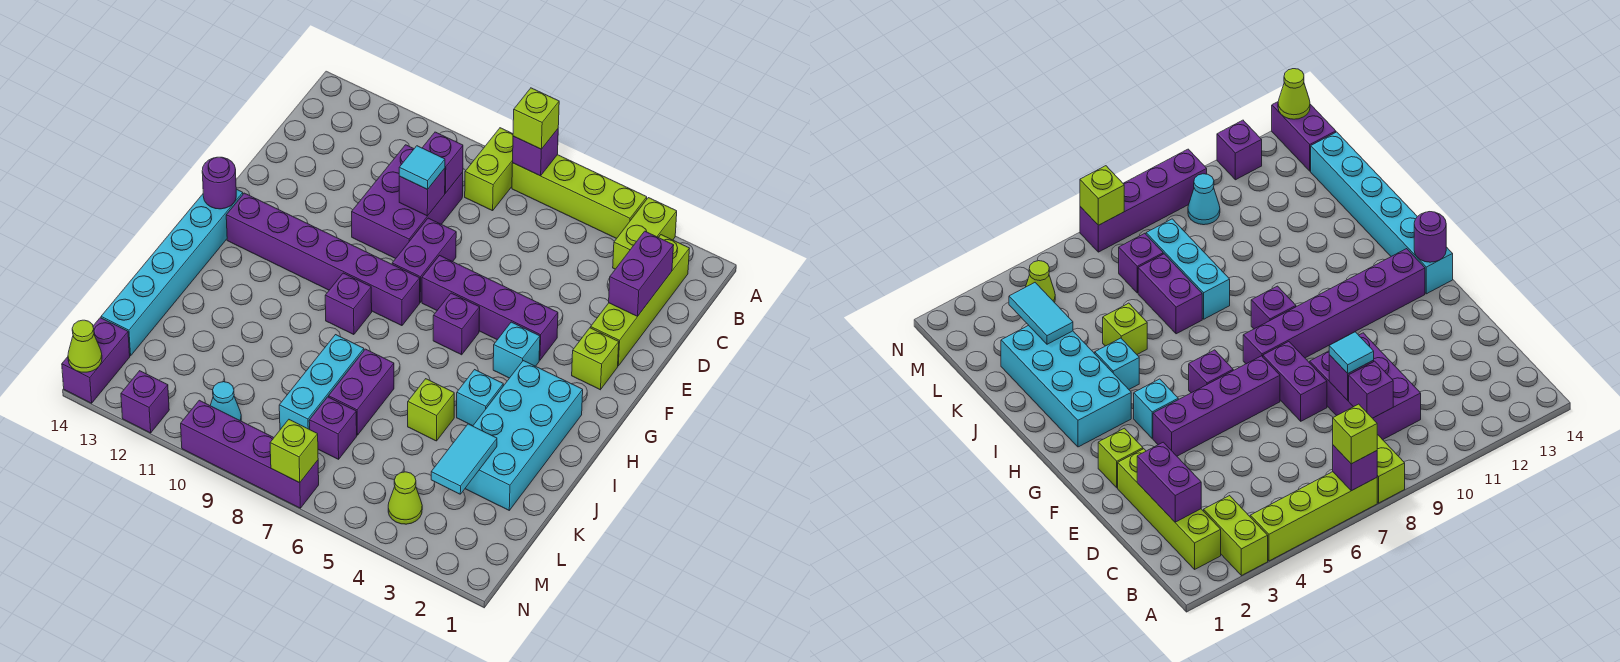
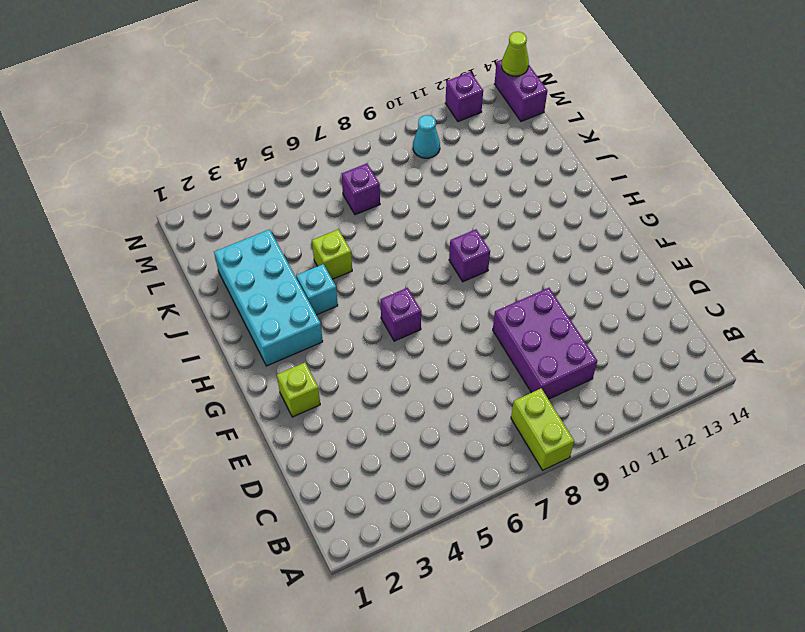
none -> lime brick A3:B3 level 1
none -> lime brick A4:A7 level 1
none -> lime brick B2:E2 level 1
none -> purple brick E8:F8 level 1

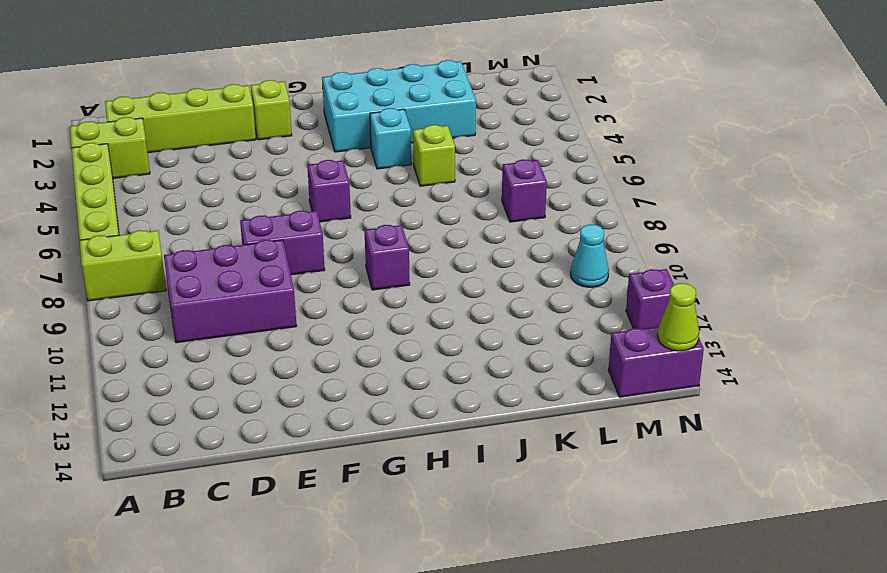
none -> purple brick F4:F7 level 1
none -> cyan brick G4 level 1
none -> purple brick G8:G13 level 1
none -> cyan brick G14:L14 level 1

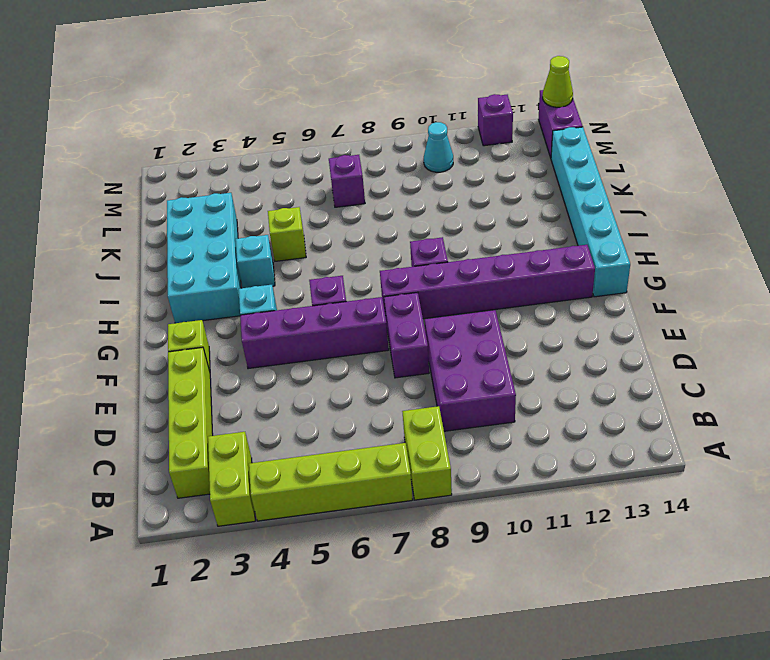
none -> purple brick J7:K7 level 1
none -> cyan brick J8:L8 level 1
none -> lime cone M4 level 1
none -> purple brick N7:N10 level 1

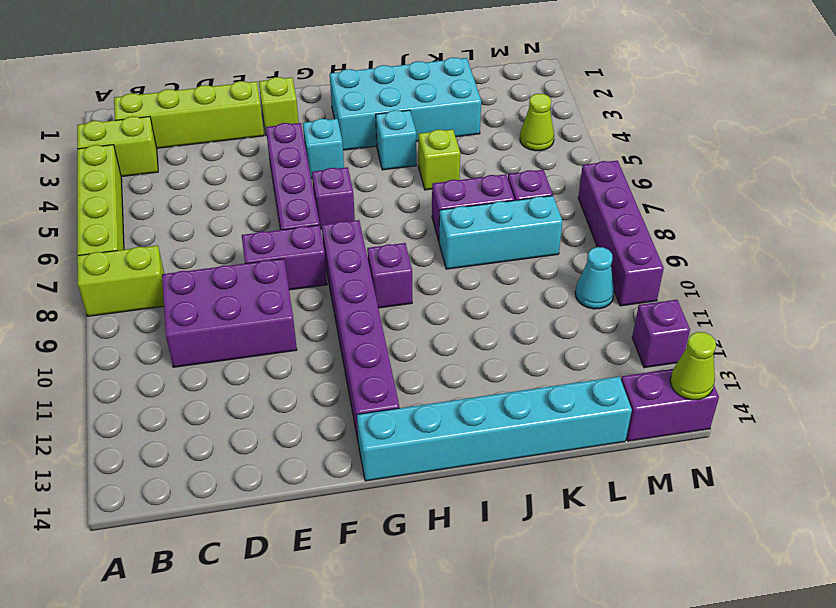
none -> purple brick A7 level 2
none -> purple brick C2:D2 level 2
none -> purple brick C9 level 2
none -> purple brick D9 level 2

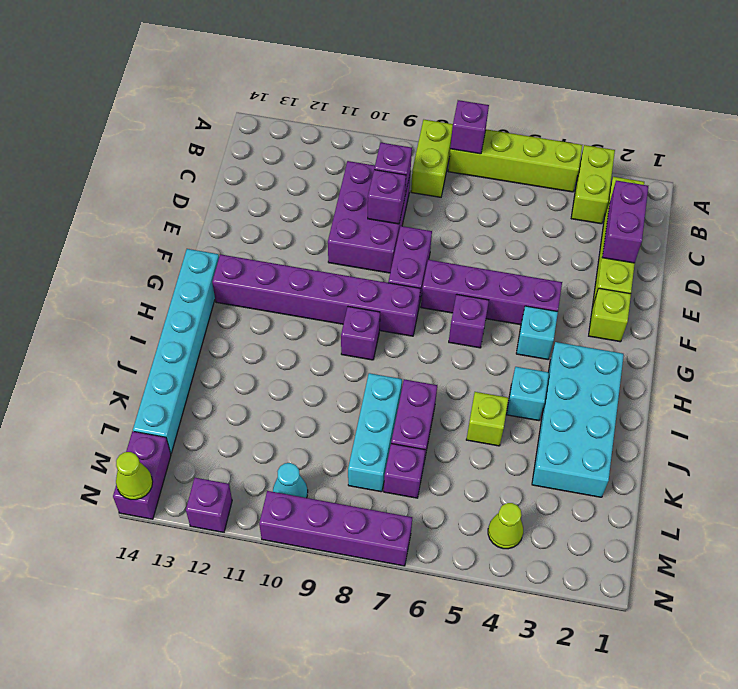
none -> purple round brick G14 level 2
none -> cyan tile K3:L3 level 2
none -> lime brick N7 level 2
none -> lime brick A7 level 3

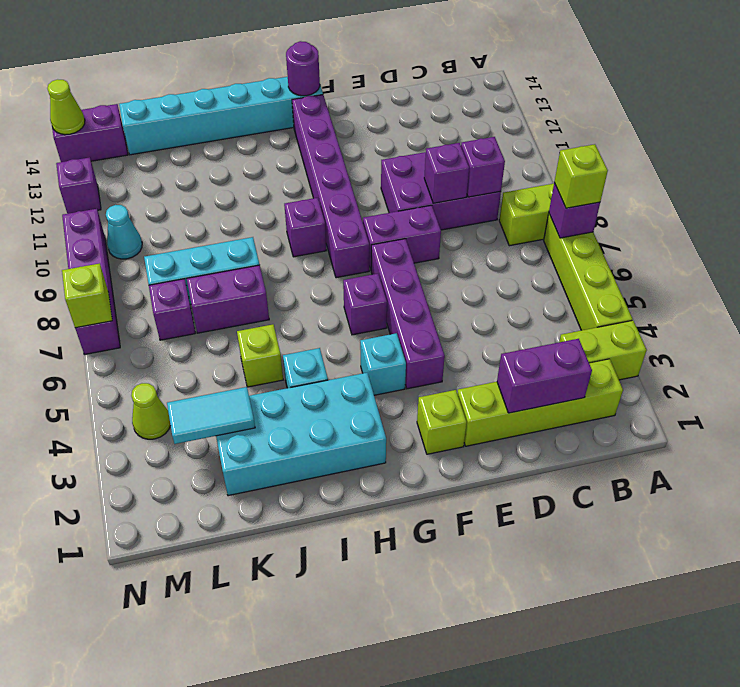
none -> cyan tile D9 level 3

